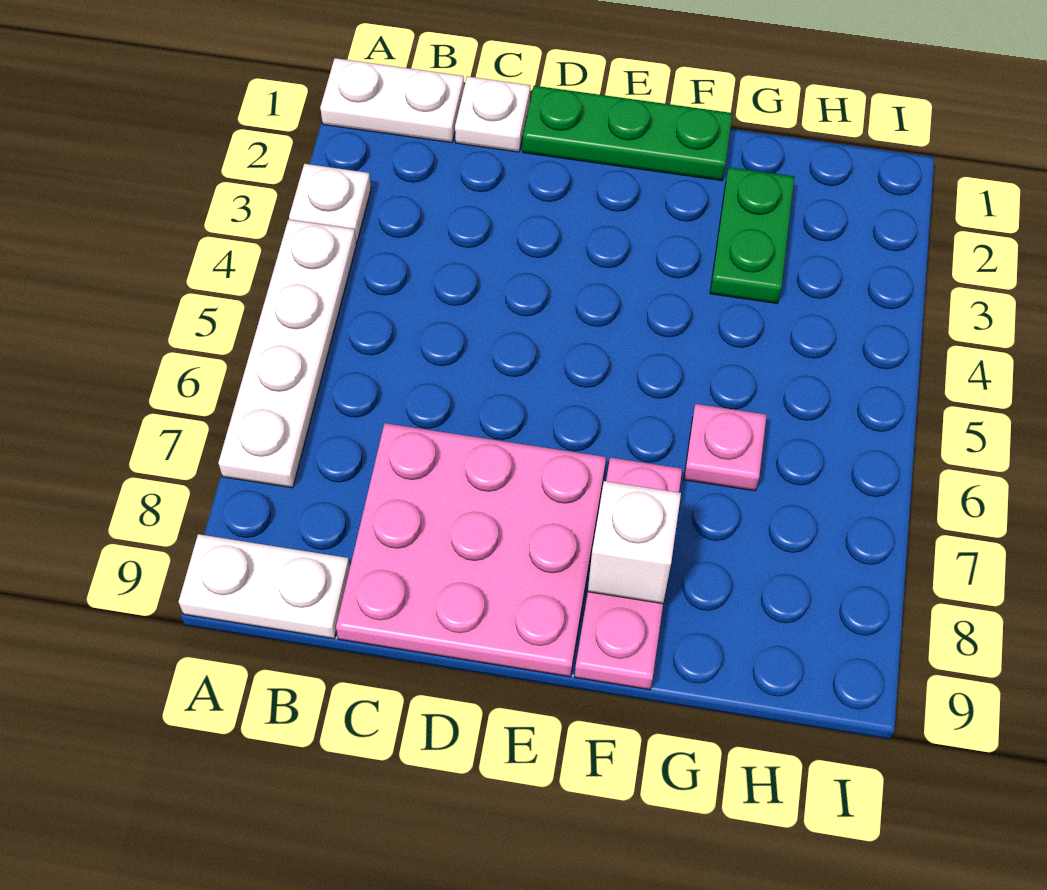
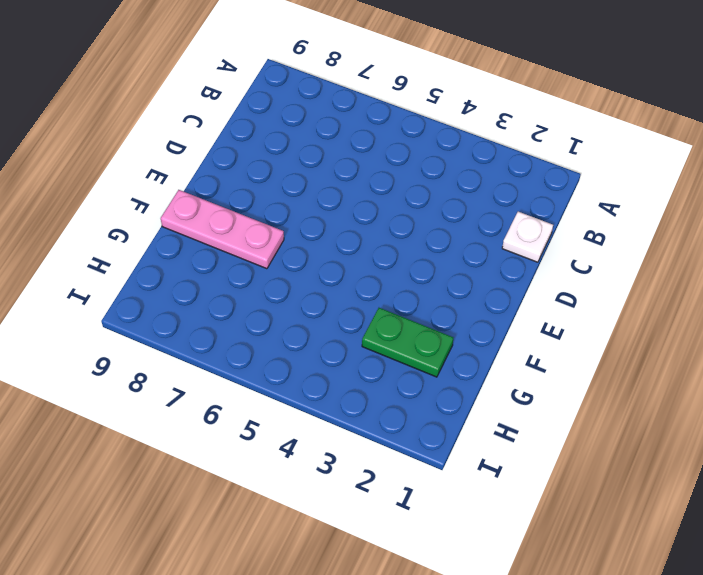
none -> white plate A1:B1 level 1
none -> white plate A3 level 1

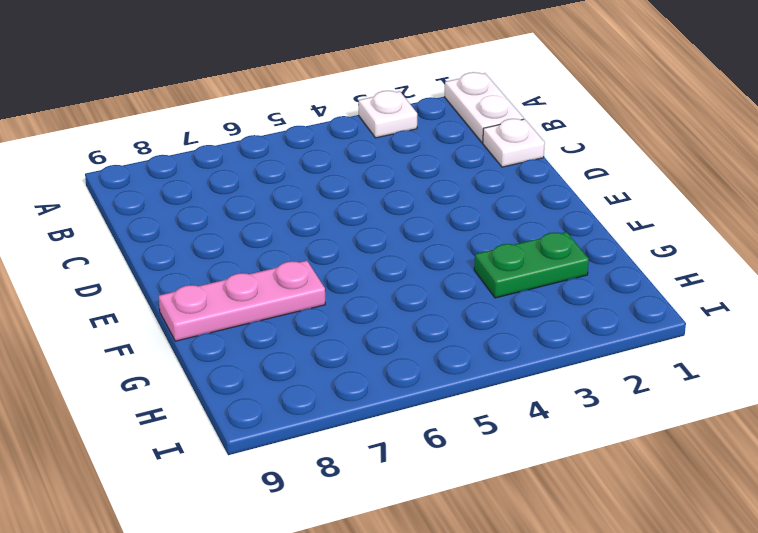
none -> white plate A4:A7 level 1
none -> white plate A9:B9 level 1

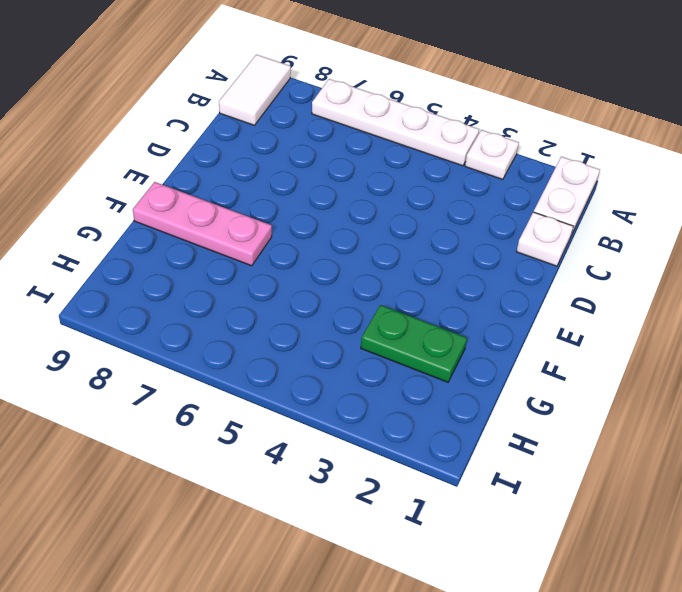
white tile A9:B9 level 1 -> white plate A9:B9 level 1
none -> pink plate C7:E9 level 1
none -> green plate D1:F1 level 1

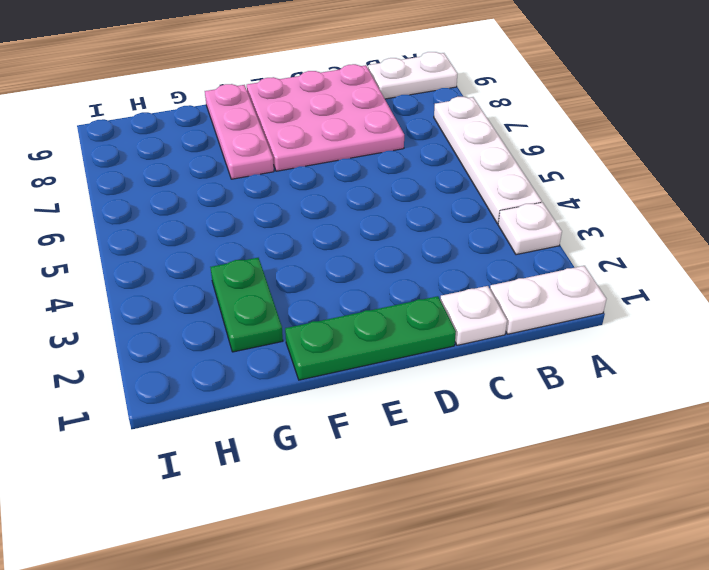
none -> pink plate G6 level 1
none -> white brick F8 level 2

